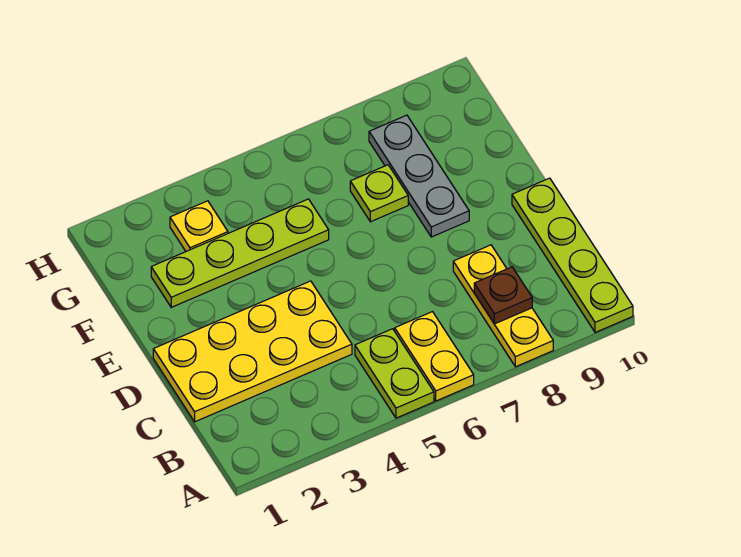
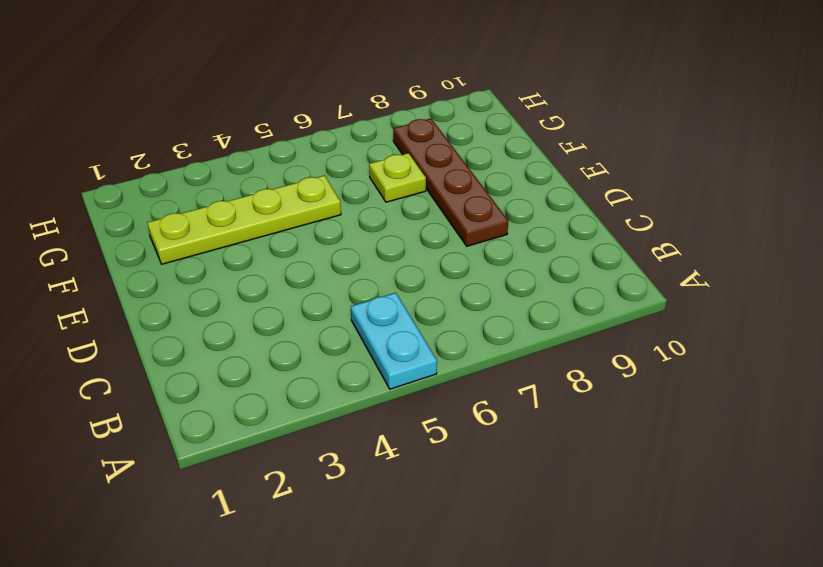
cyan plate A5:B5 level 1 -> lime plate A5:B5 level 1
brown plate D8:G8 level 1 -> grey plate E8:G8 level 1
none -> yellow plate A6:B6 level 1
none -> yellow plate A8:C8 level 1

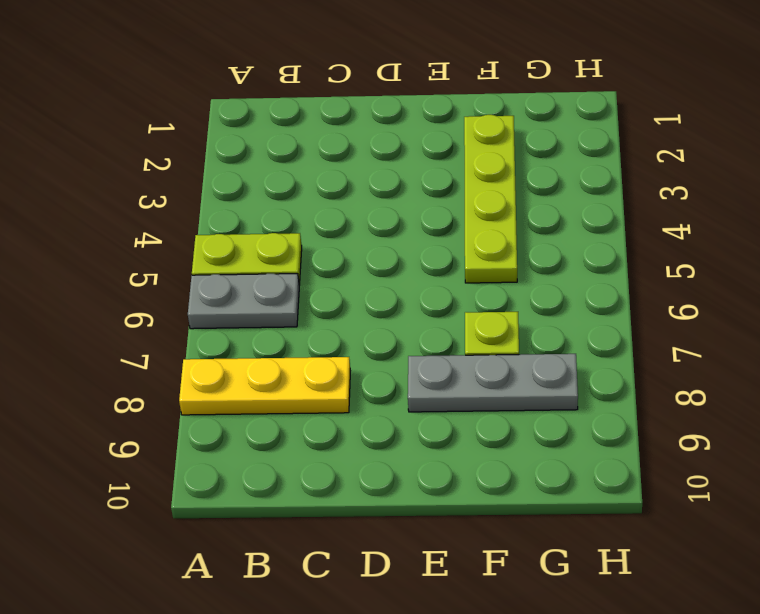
grey plate A6:B6 level 1 -> yellow plate A6:B6 level 1
none -> lime plate A10:D10 level 1
none -> yellow plate C1:D4 level 1

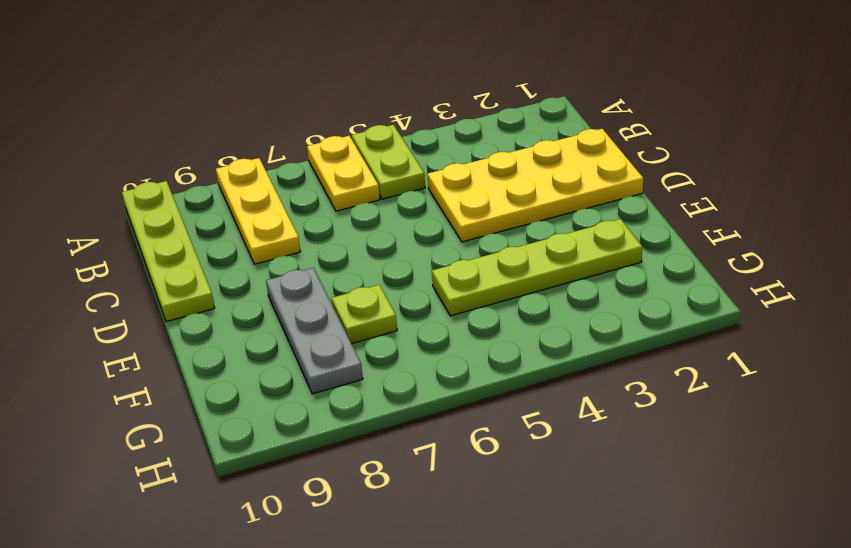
none -> yellow plate G3 level 1
none -> brown plate B8 level 2

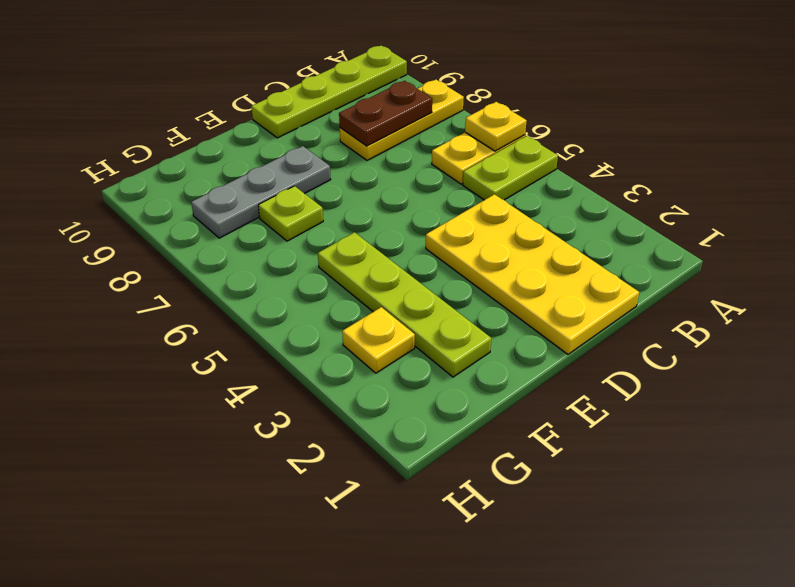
yellow plate A6 level 2 -> none
brown plate B8:C8 level 2 -> brown plate B8 level 2

